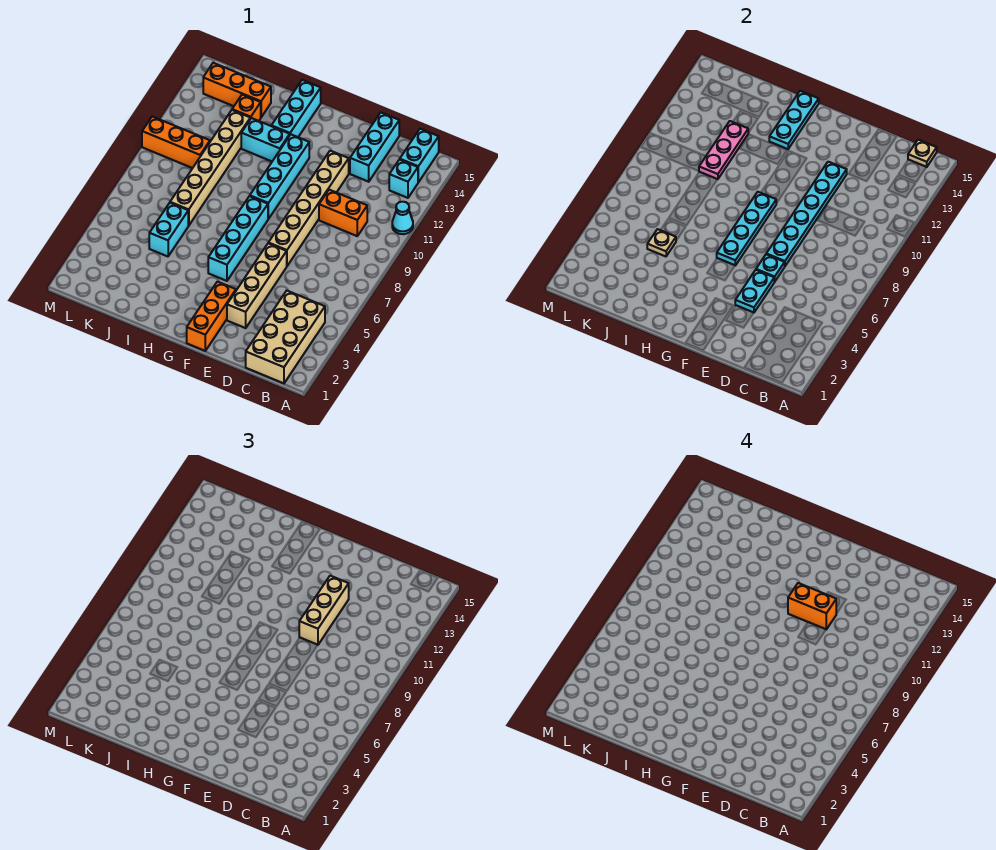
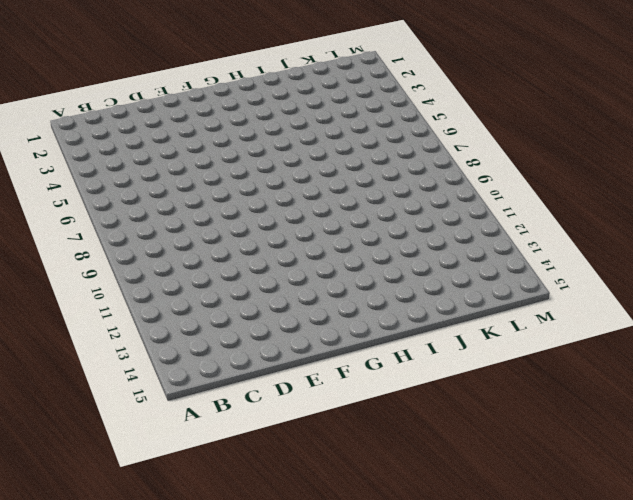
none -> cyan cone A11 level 1
none -> tan brick B1:C4 level 1
none -> cyan brick B13 level 1

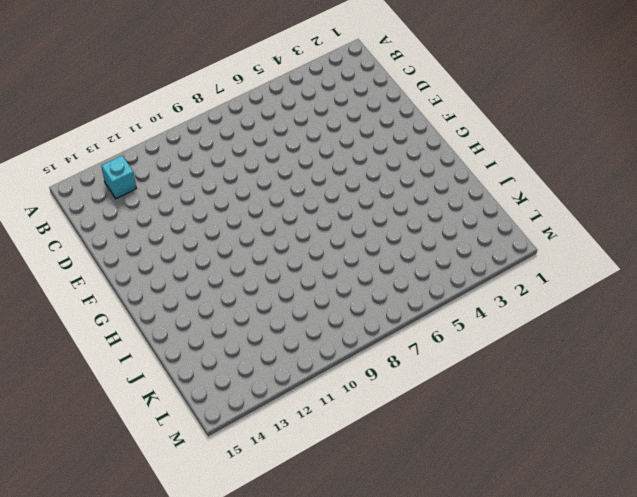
none -> cyan cone A11 level 1
none -> tan brick B1:C4 level 1
none -> cyan brick B14:B15 level 1

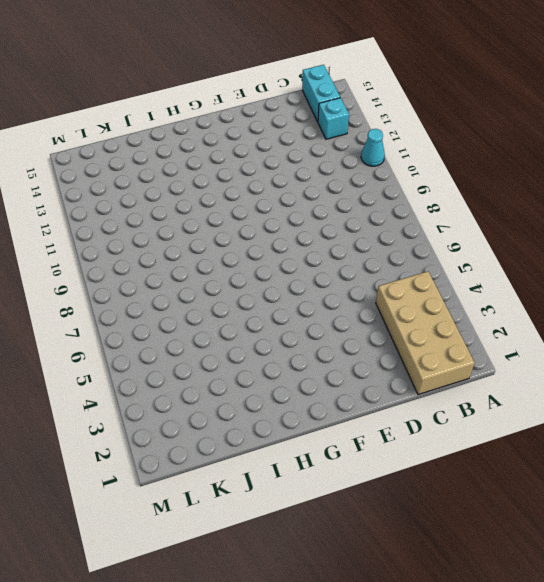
none -> orange brick C10:D10 level 1
none -> cyan brick D13:D15 level 1
none -> tan brick E3:E6 level 1

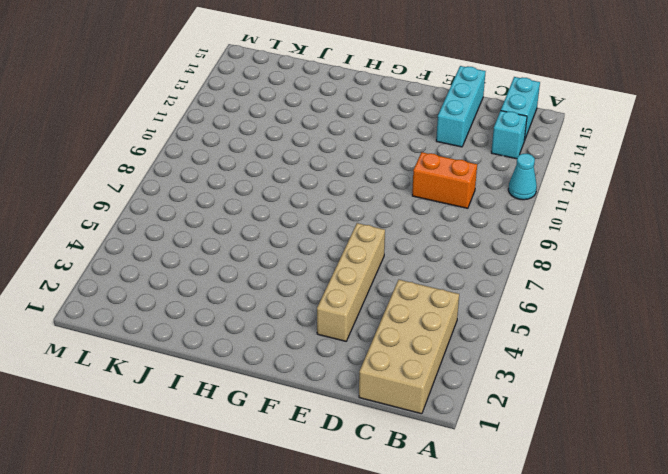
none -> tan brick E7:E12 level 1
none -> orange brick F1:F3 level 1
none -> cyan brick G5:G8 level 1

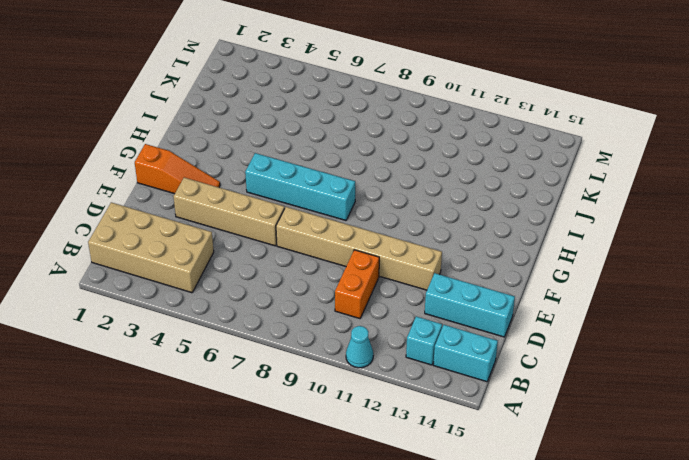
orange slope F1:F3 level 1 top 1 -> orange brick F1:F3 level 1
none -> cyan brick G9:G12 level 1
none -> cyan brick H12:I12 level 1
none -> cyan brick H13:H15 level 1

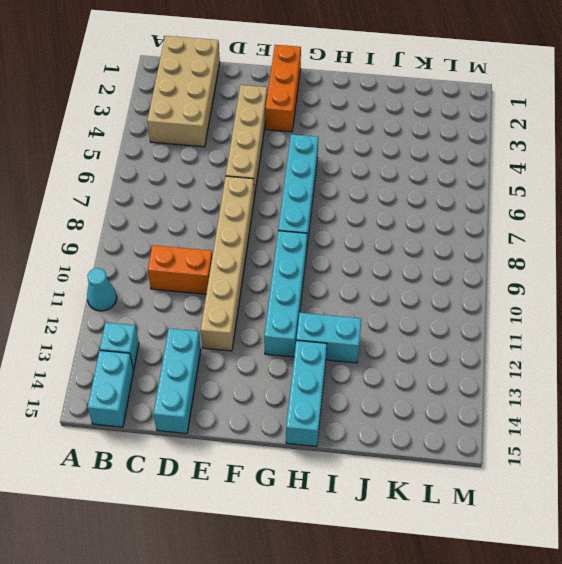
none -> cyan brick J5:J6 level 1
none -> tan brick J7:J12 level 1
none -> orange brick J13 level 1

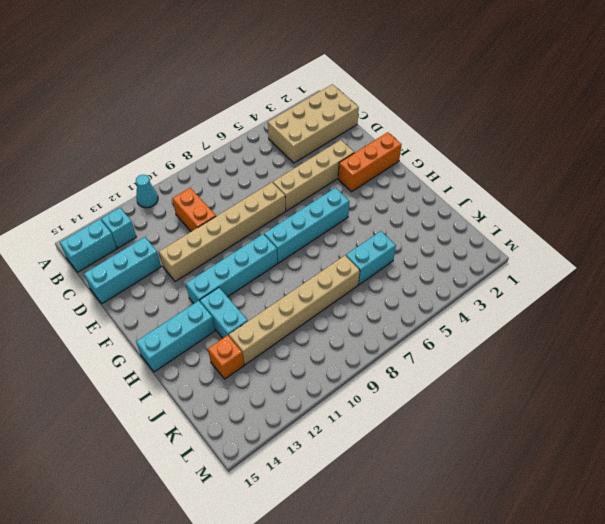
none -> orange brick J14:L14 level 1
none -> orange brick K10:M10 level 1
none -> tan plate B15 level 2

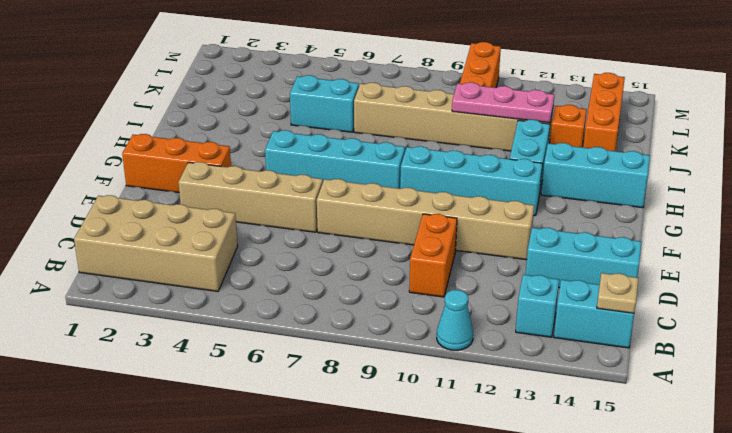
none -> cyan plate E4:E5 level 2
none -> cyan plate E6 level 2
none -> cyan plate E7:E12 level 2

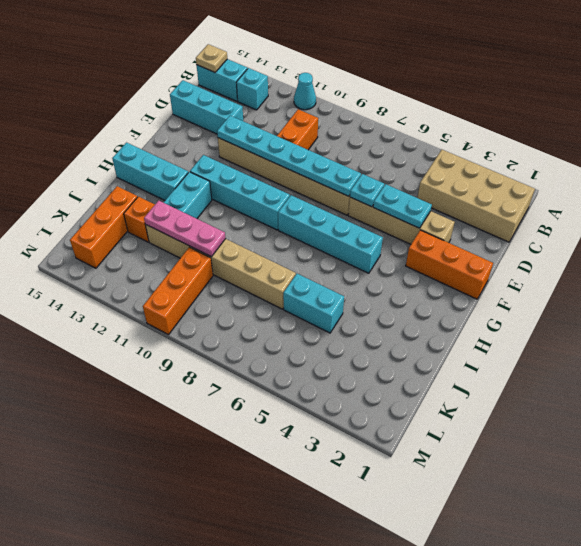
none -> cyan plate G6:G9 level 2
none -> cyan plate H13:H15 level 2
none -> tan plate J5 level 2

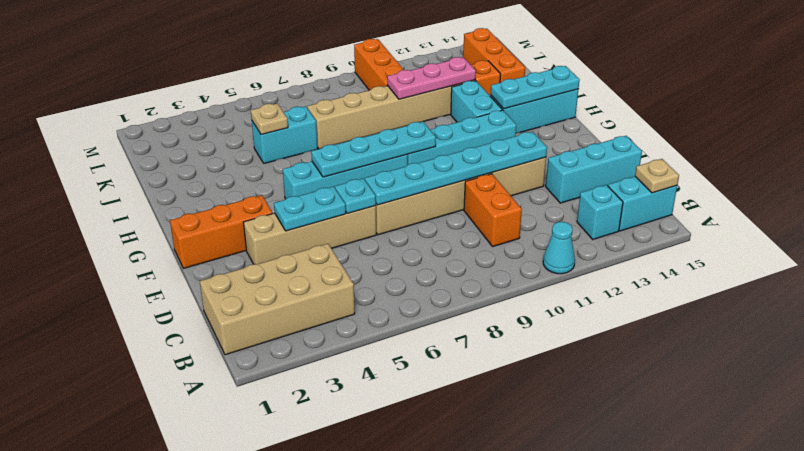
none -> tan brick E10:E12 level 3
none -> orange brick E11:F11 level 4

